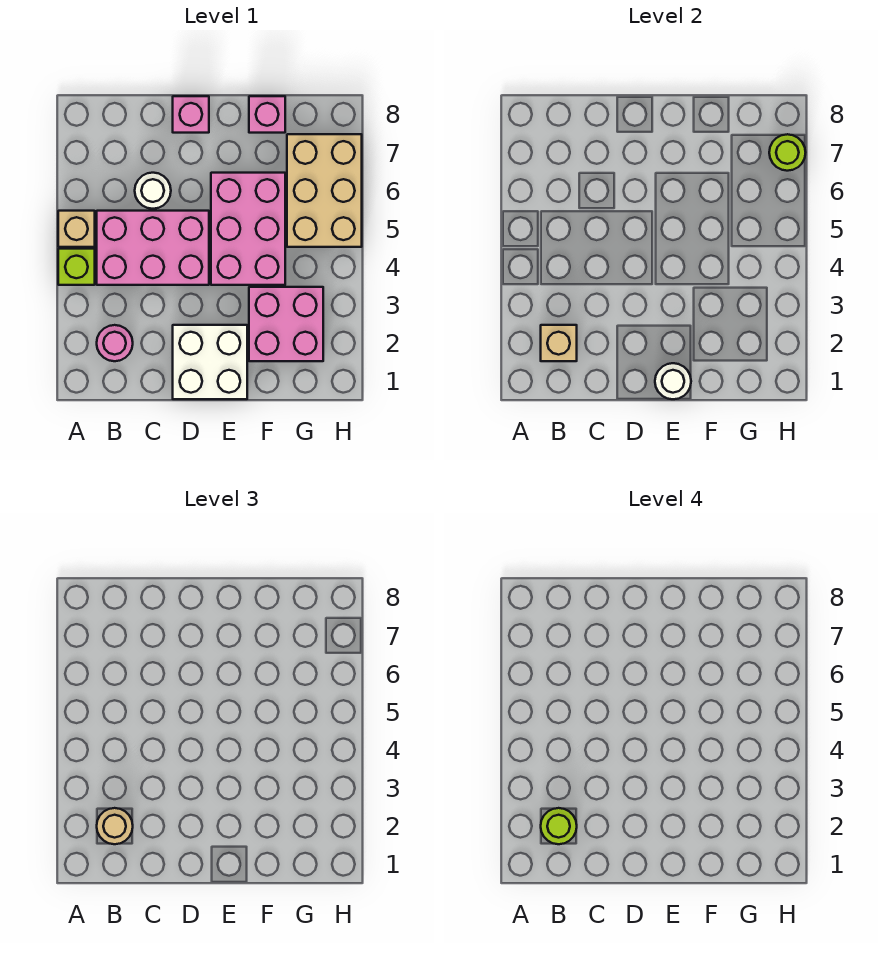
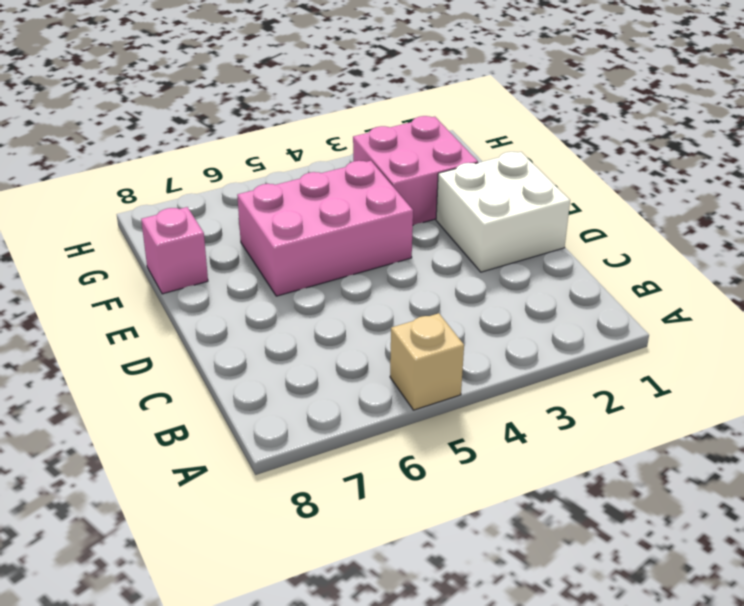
none -> lime brick A4 level 1
none -> pink round brick B2 level 1
none -> pink brick B4:D5 level 1

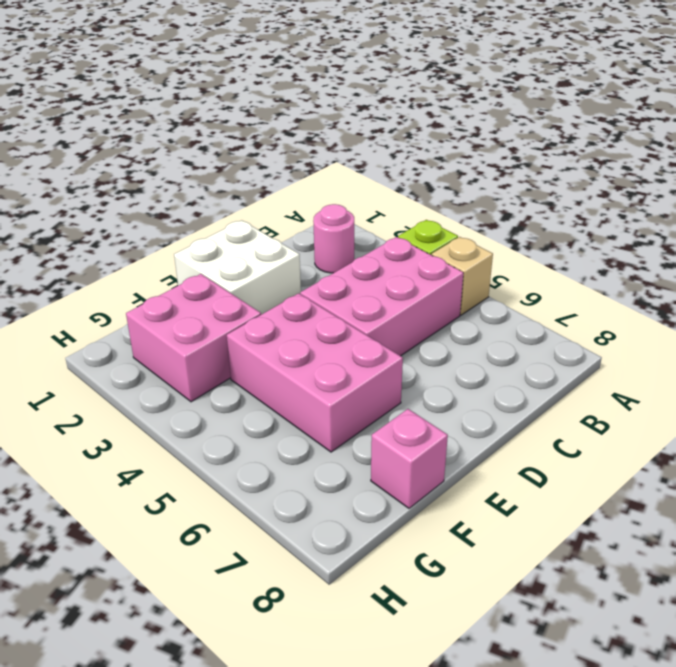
none -> white round brick C6 level 1
none -> pink brick D8 level 1
none -> tan brick G5:H7 level 1

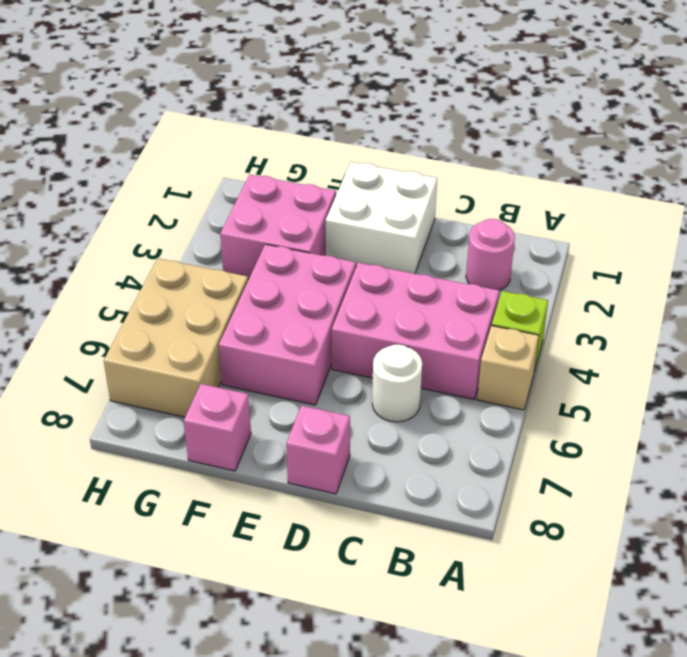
none -> tan brick B2 level 2
none -> white round brick E1 level 2
none -> lime round brick H7 level 2

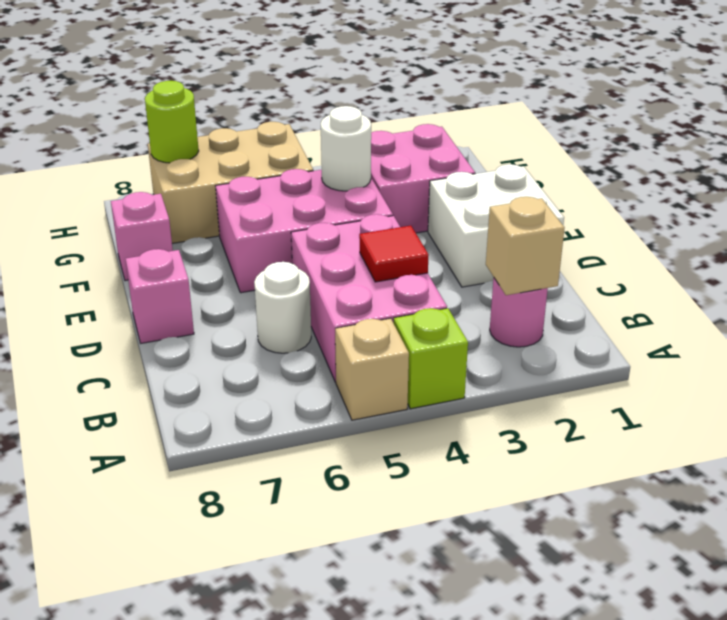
red tile C4 level 2 -> none
white round brick F4 level 2 -> white round brick E1 level 2
none -> tan round brick B2 level 3
none -> lime round brick B2 level 4

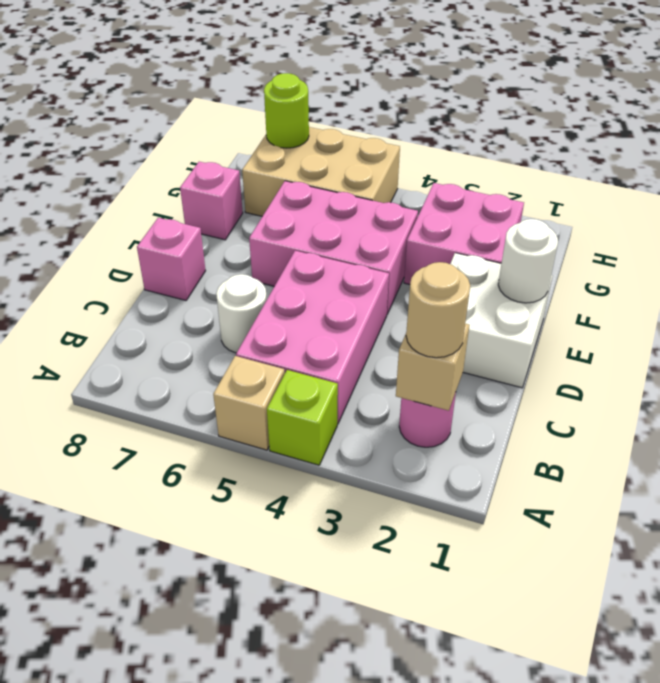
none -> lime round brick B2 level 4

